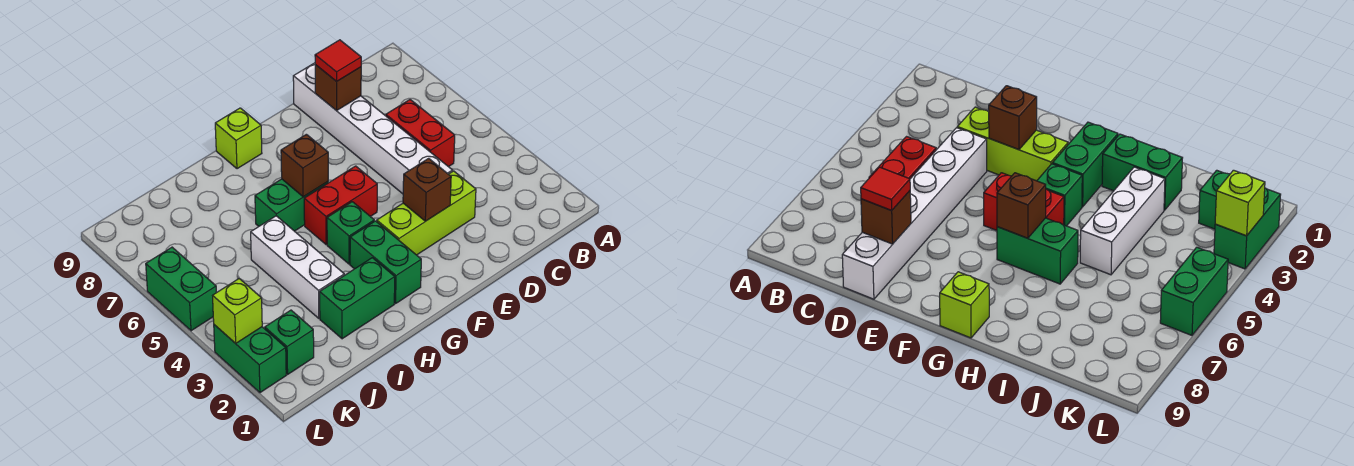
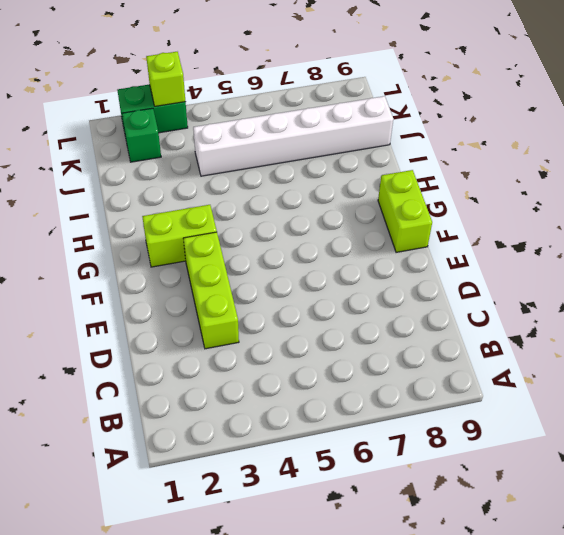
lime brick F9:G9 level 1 -> lime brick G9 level 1
lime brick G2:G3 level 1 -> green brick G2:G3 level 1
white brick J4:J9 level 1 -> white brick D4:D9 level 1
none -> red brick C5:C6 level 1
none -> red brick F5:G5 level 1
none -> green brick G4 level 1

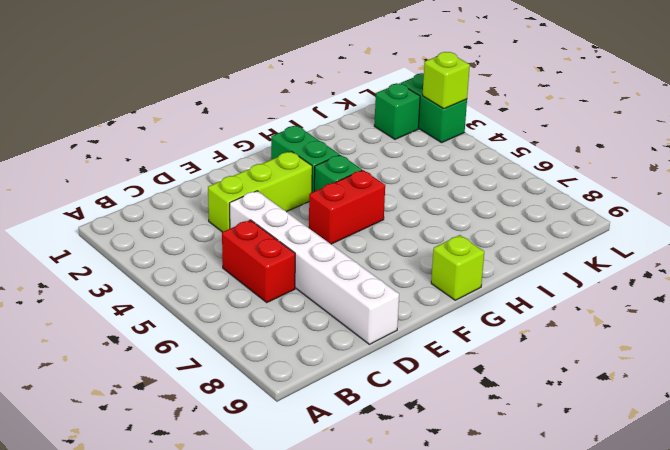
none -> green brick G6:H6 level 1
none -> green brick H2:I2 level 1
none -> white brick I3:I5 level 1

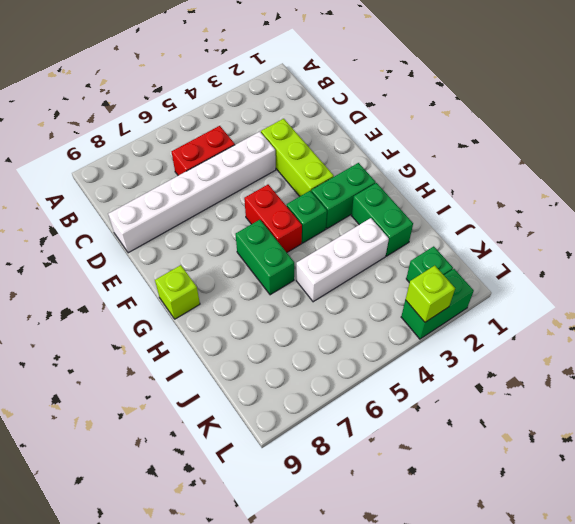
none -> green brick L5:L6 level 1
none -> brown brick D8 level 2
none -> brown brick E3 level 2

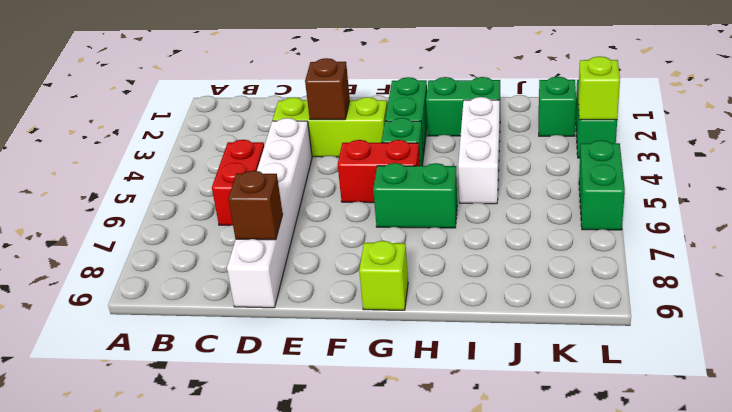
none -> brown brick G6 level 2
none -> red tile D8 level 3

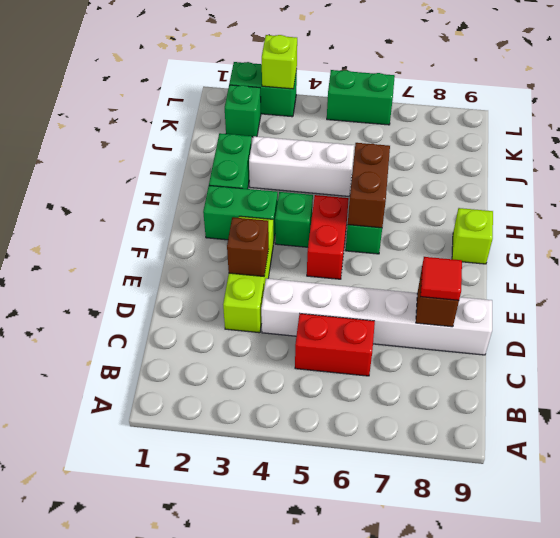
brown brick G6:H6 level 2 -> brown brick G6 level 2

